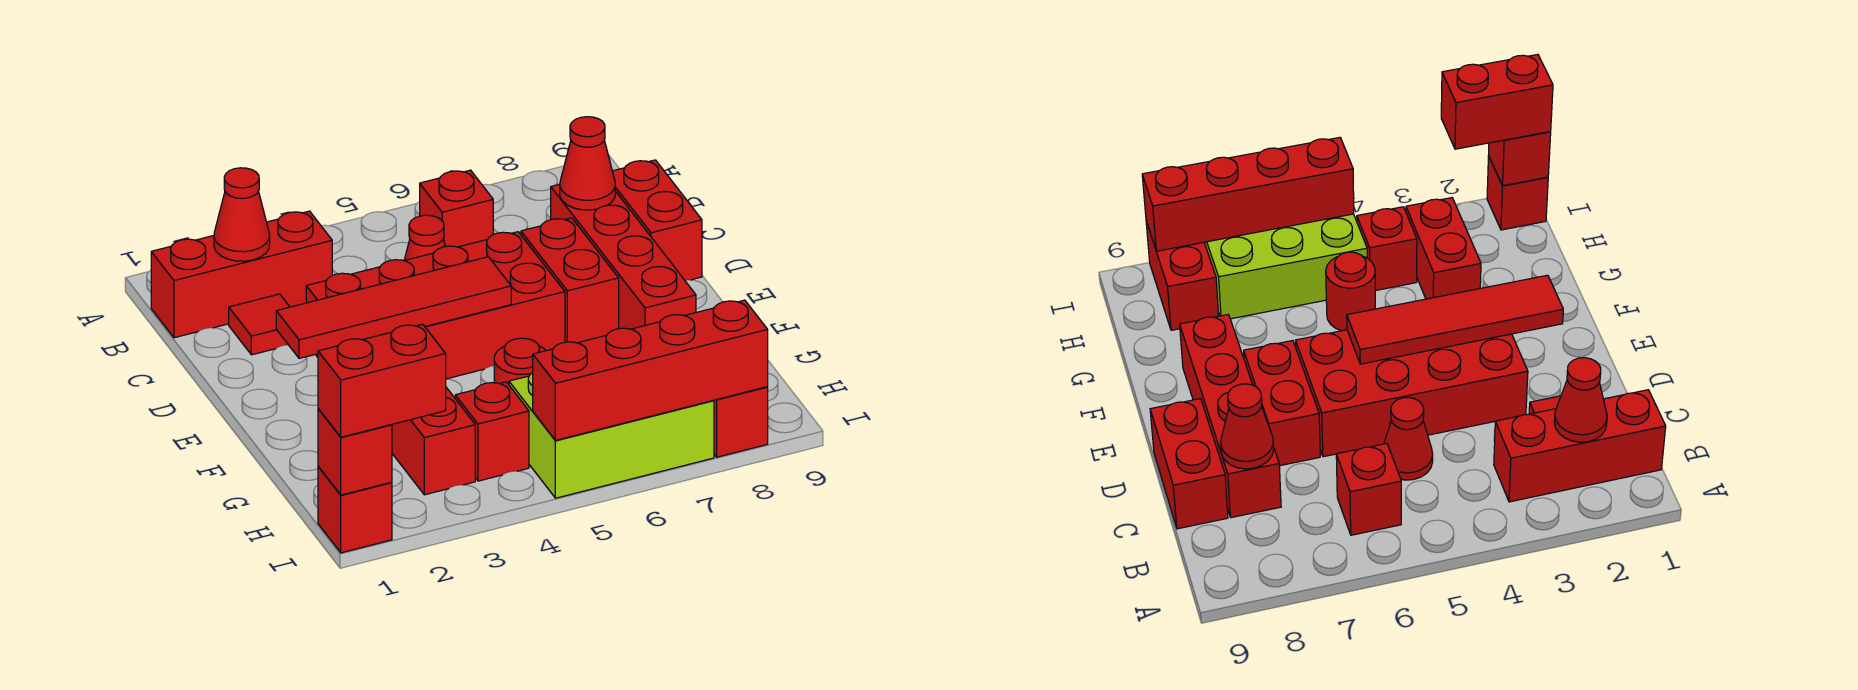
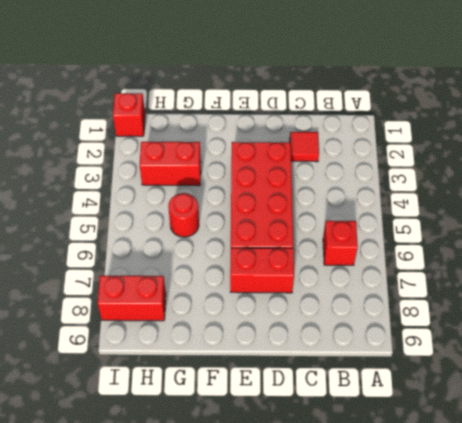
none -> red brick B1:B3 level 1
none -> red cone C5 level 1
none -> red brick C8:F8 level 1

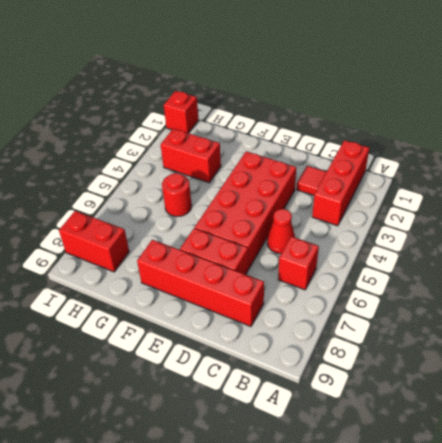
none -> red brick C9:D9 level 1
none -> red brick H4 level 1
none -> lime brick H5:I7 level 1

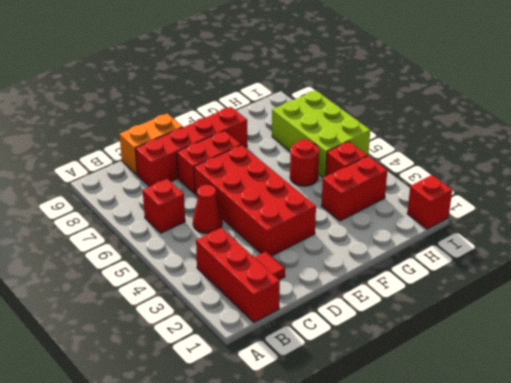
orange brick C9:D9 level 1 -> red brick C9:D9 level 1
none -> red brick H8:I8 level 1
none -> red cone B2 level 2
none -> red cone C8 level 2

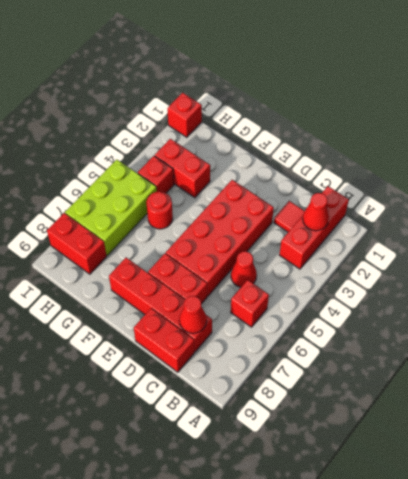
none -> red tile E2:E5 level 2
none -> red brick I1 level 2
none -> red brick I5:I8 level 2

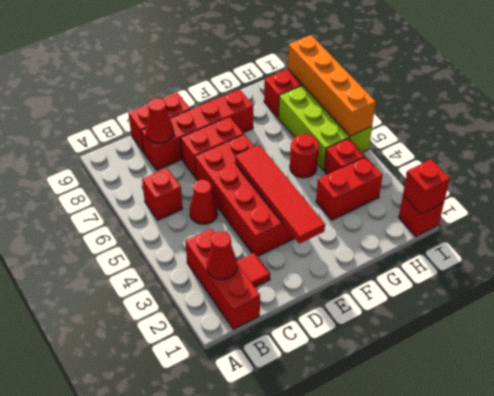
orange brick I5:I8 level 2 -> red brick I5:I8 level 2
none -> red brick I1:I2 level 3

